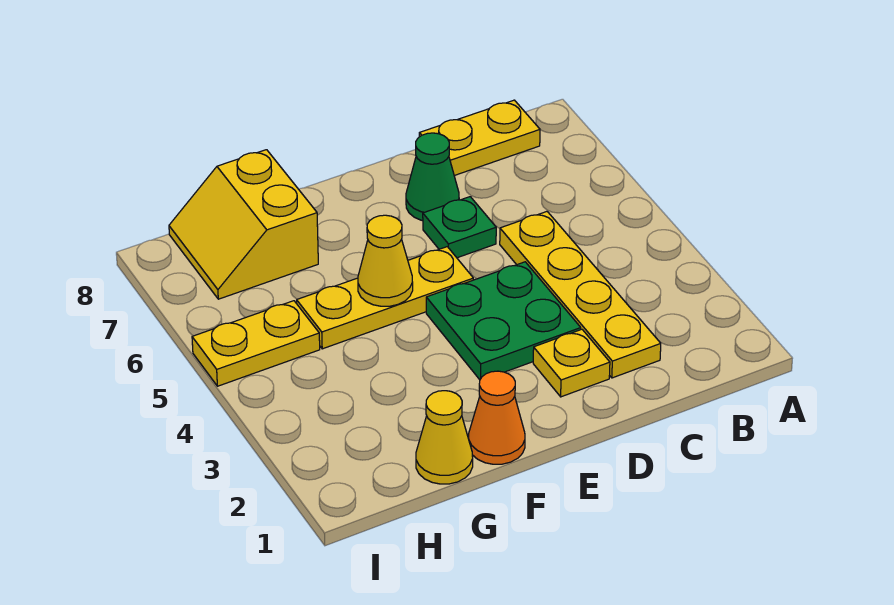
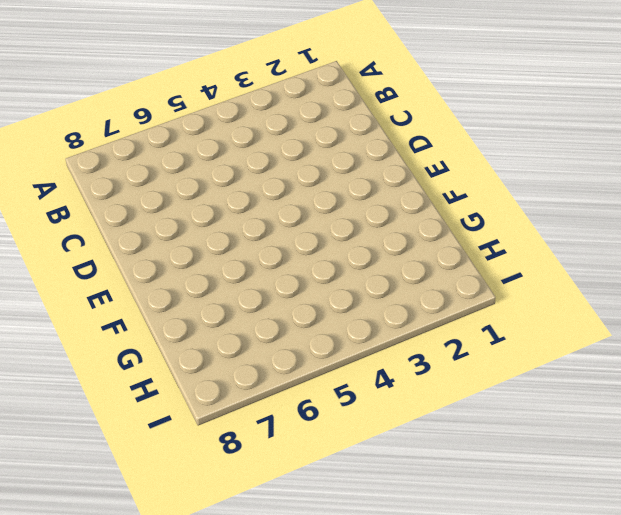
none -> yellow plate B8:C8 level 1
none -> yellow plate C2:C5 level 1
none -> yellow plate D2 level 1

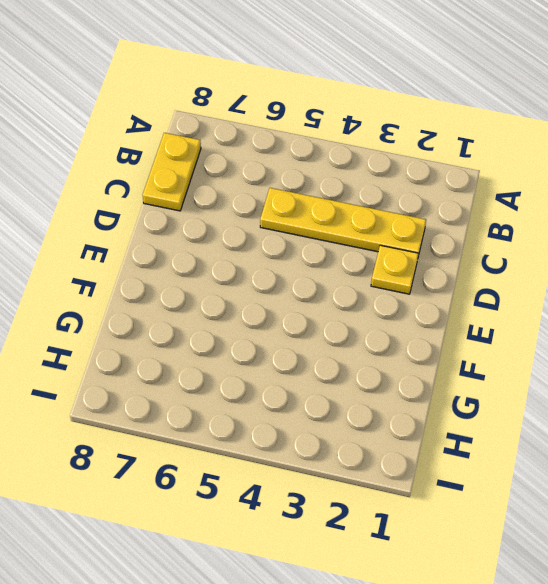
none -> green plate D3:E4 level 1
none -> green plate D6 level 1
none -> green cone D7 level 1

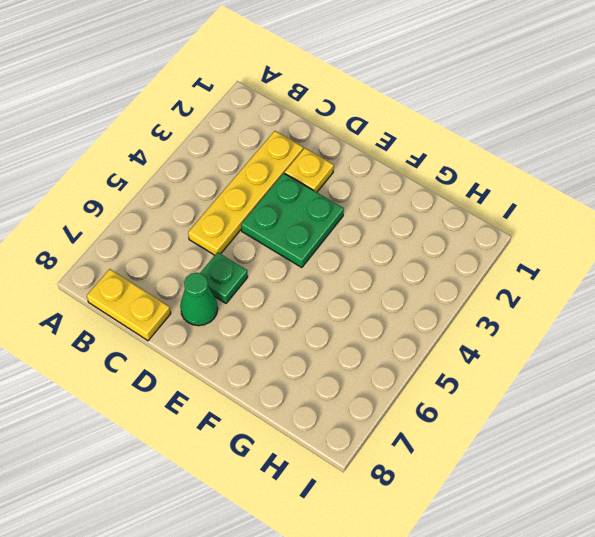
none -> yellow plate E5:G5 level 1
none -> orange cone F1 level 1
none -> yellow cone G1 level 1

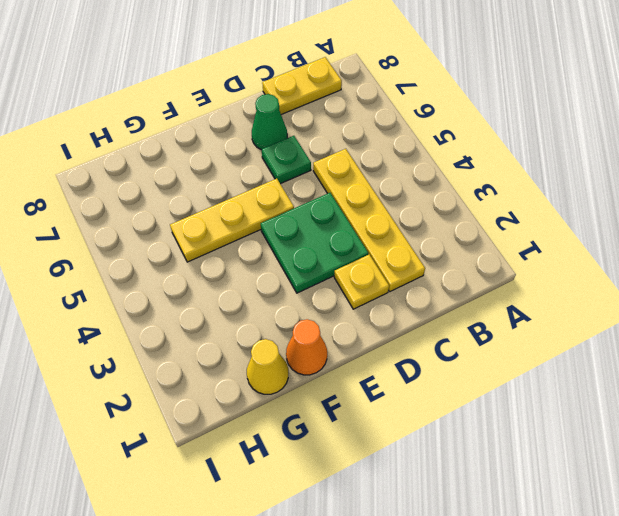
none -> yellow slope G7:H8 level 1 top G
none -> yellow plate H5:I5 level 1
none -> yellow cone F5 level 2

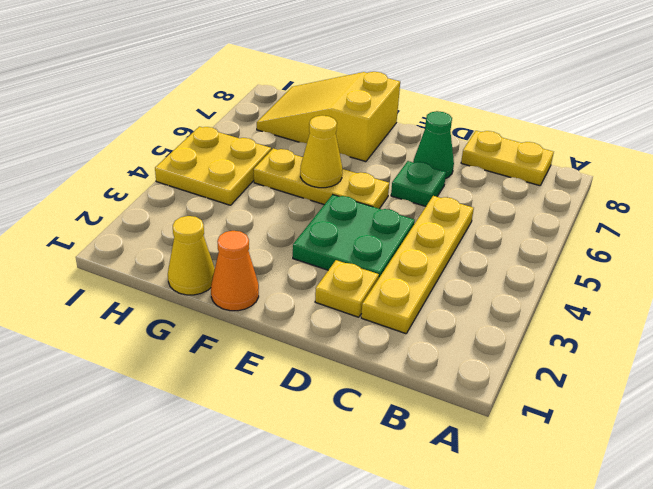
yellow slope F7:H8 level 1 top F -> yellow slope G7:H8 level 1 top G
yellow plate H4:I5 level 1 -> yellow plate H5:I5 level 1

